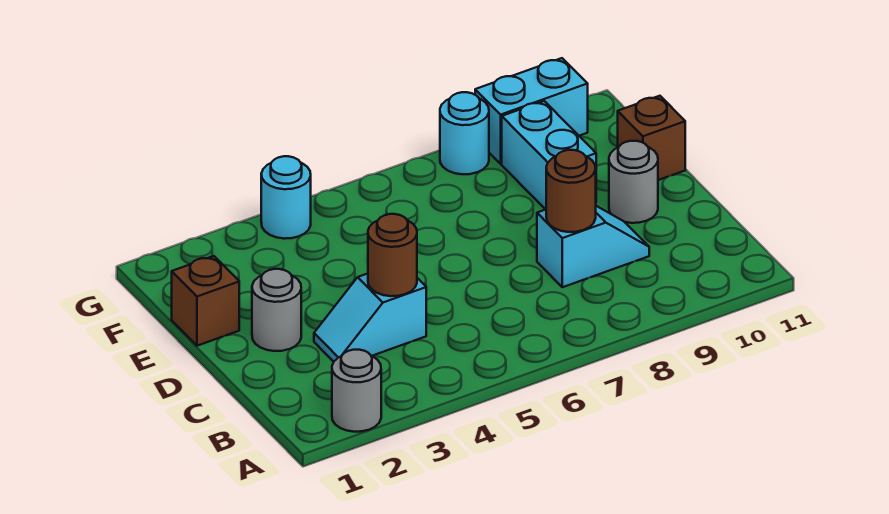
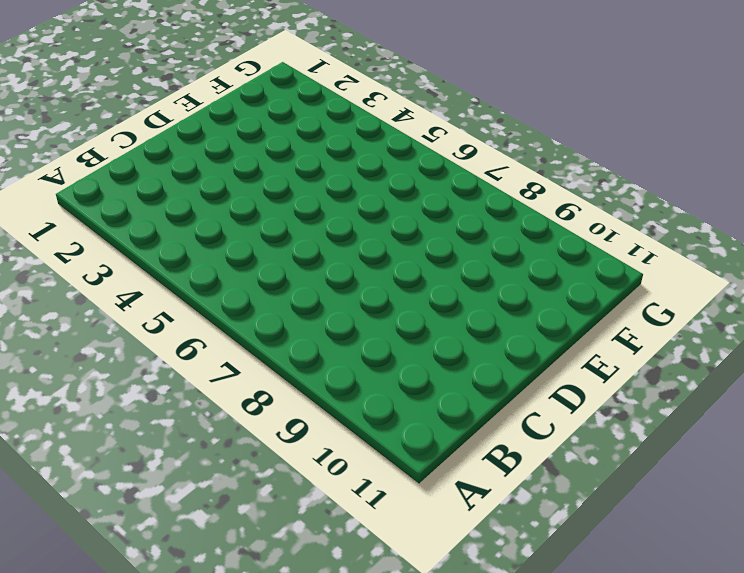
none -> grey round brick A2 level 1
none -> cyan slope C3:C4 level 1 top 4
none -> cyan slope C8:C9 level 1 top 8

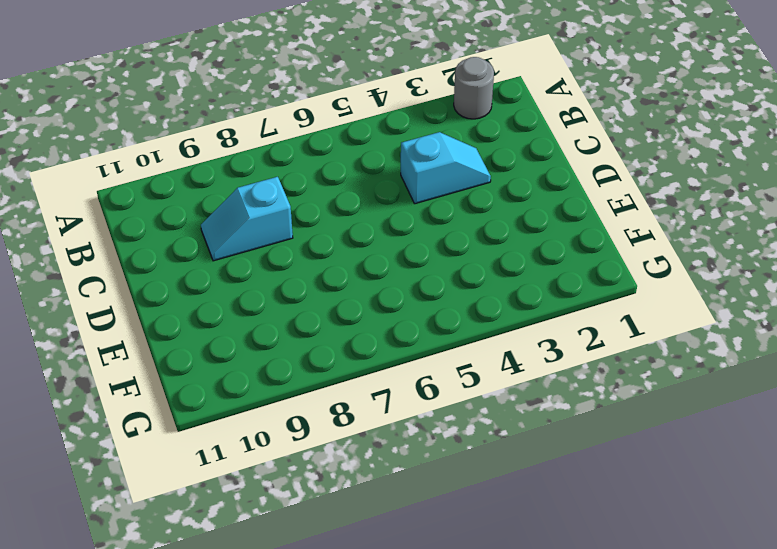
none -> grey round brick D2 level 1
none -> grey round brick D10 level 1
none -> brown brick E1 level 1

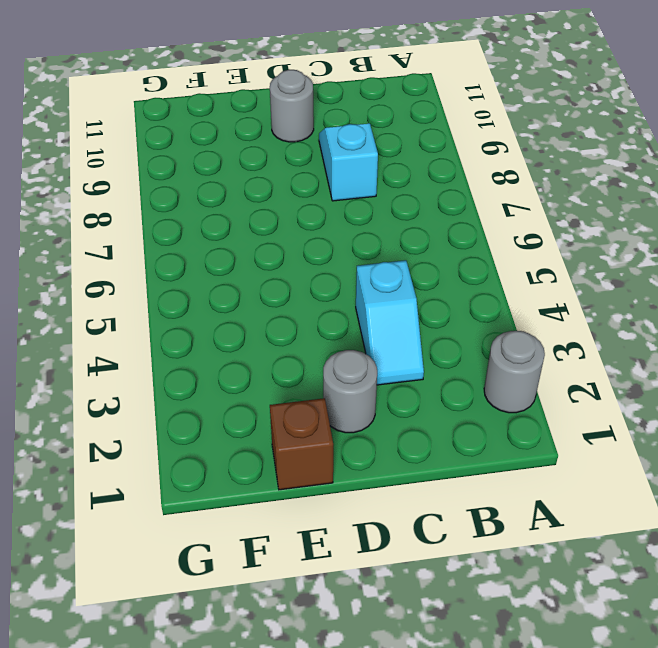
none -> cyan brick E9:F9 level 1
none -> brown brick E11 level 1
none -> cyan round brick G4 level 1

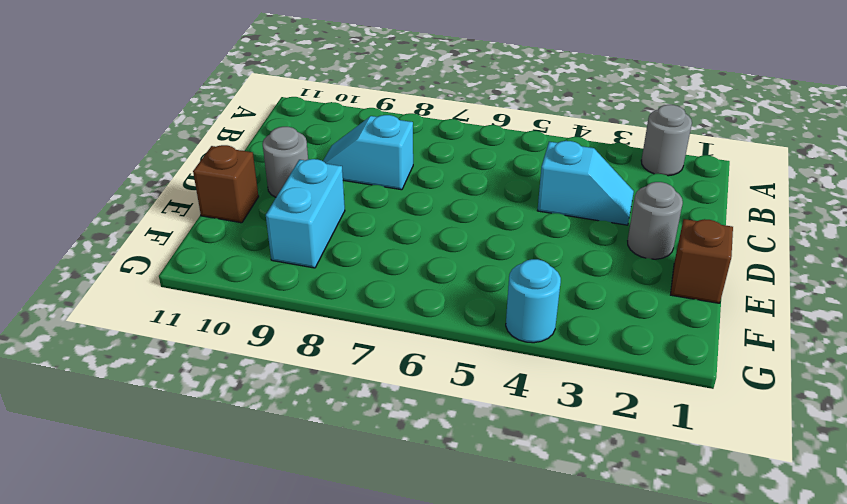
none -> cyan round brick G8 level 1
none -> cyan brick G9:G10 level 1
none -> brown round brick C4 level 2

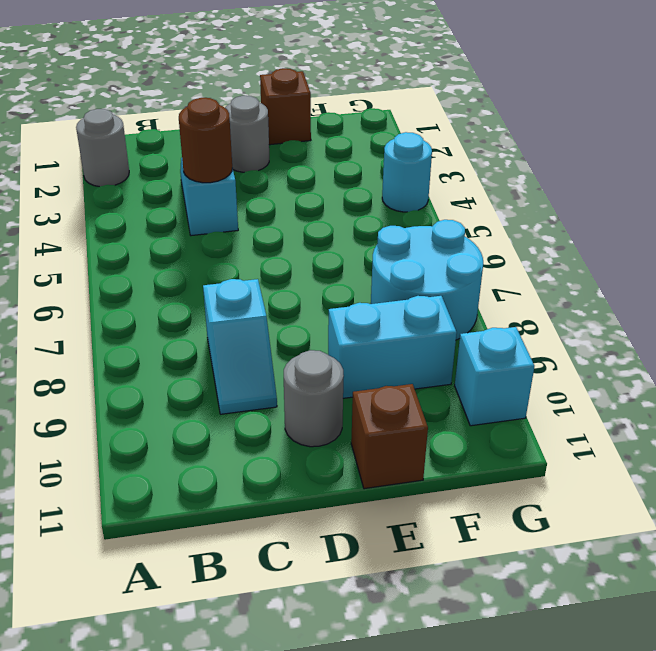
cyan round brick F7:G8 level 1 -> cyan round brick G8 level 1
cyan brick G10 level 1 -> cyan brick G9:G10 level 1
none -> brown round brick C8 level 2

